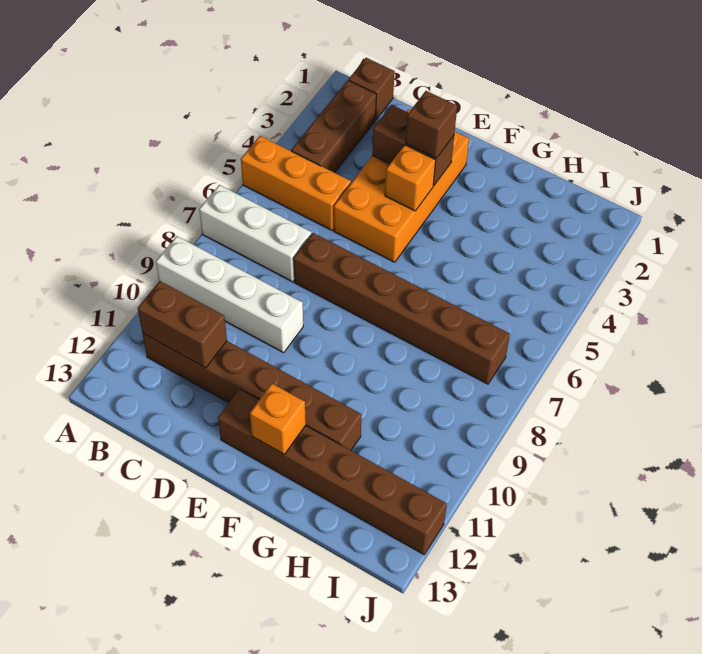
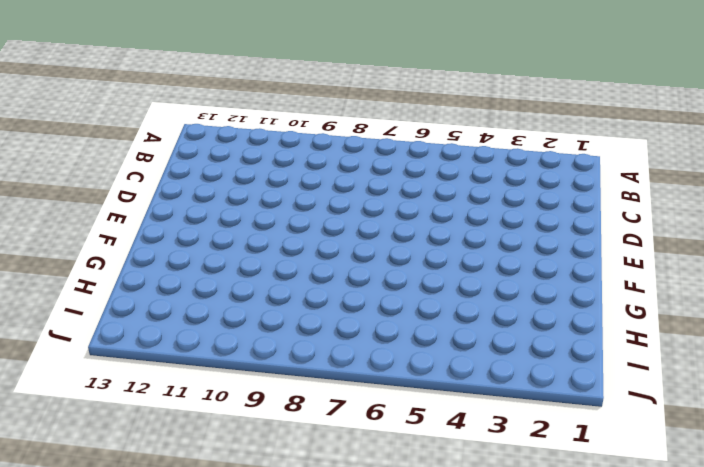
none -> orange brick A5:C5 level 1
none -> white brick A7:C7 level 1
none -> white brick A9:D9 level 1

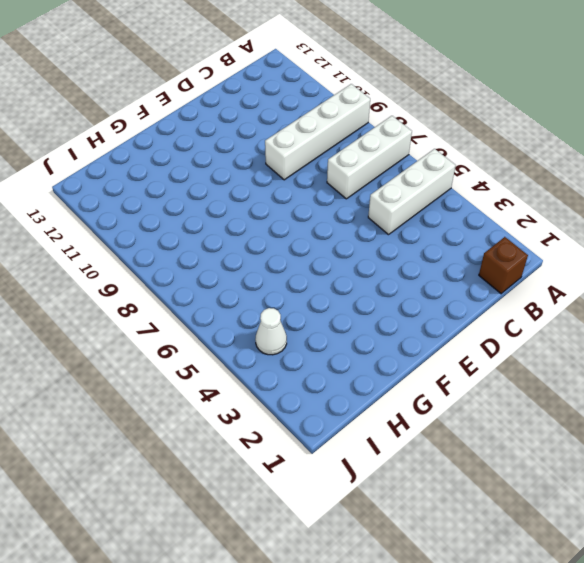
white brick A5:C5 level 1 -> orange brick A5:C5 level 1
white cone I4 level 1 -> none
none -> brown brick B2:B4 level 1
none -> brown brick B11:G11 level 1
none -> orange brick D2:E5 level 1

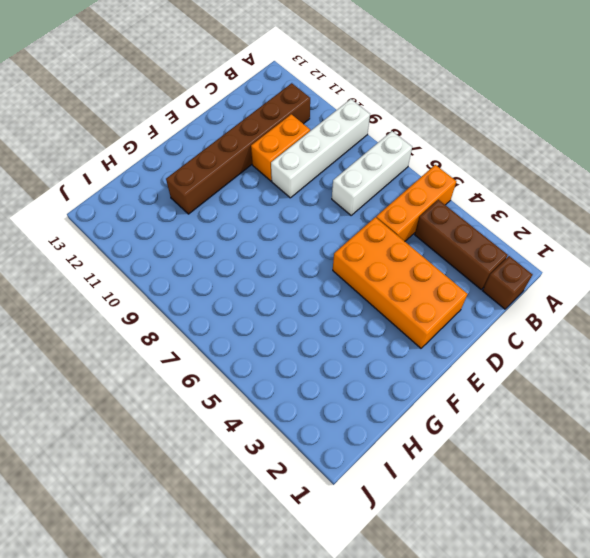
orange brick C10:D10 level 1 -> none
none -> brown brick D7:I7 level 1
none -> brown brick E12:J12 level 1
none -> brown brick B11:C11 level 2

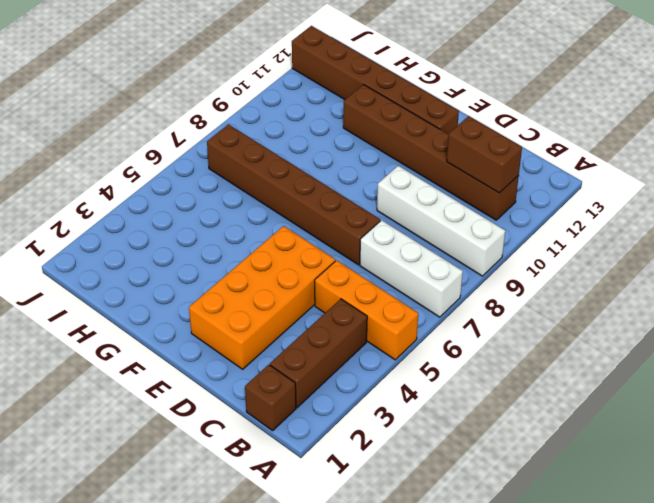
none -> brown brick D3:E3 level 2
none -> orange brick E4 level 2
none -> orange brick F12 level 2

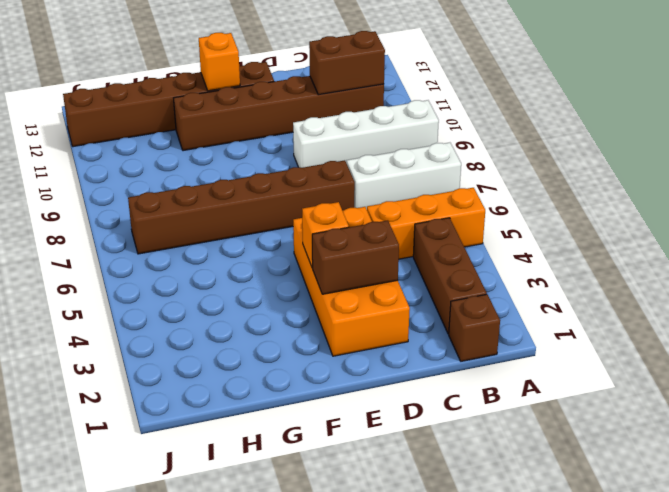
none -> brown brick E3 level 3

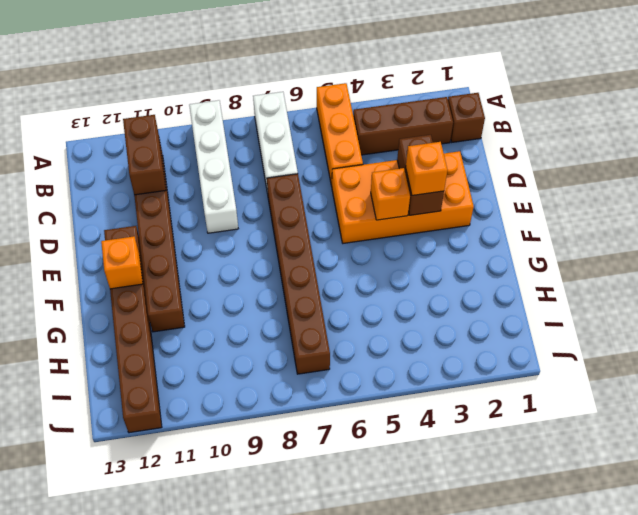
orange brick E3 level 3 -> brown brick E3 level 3

